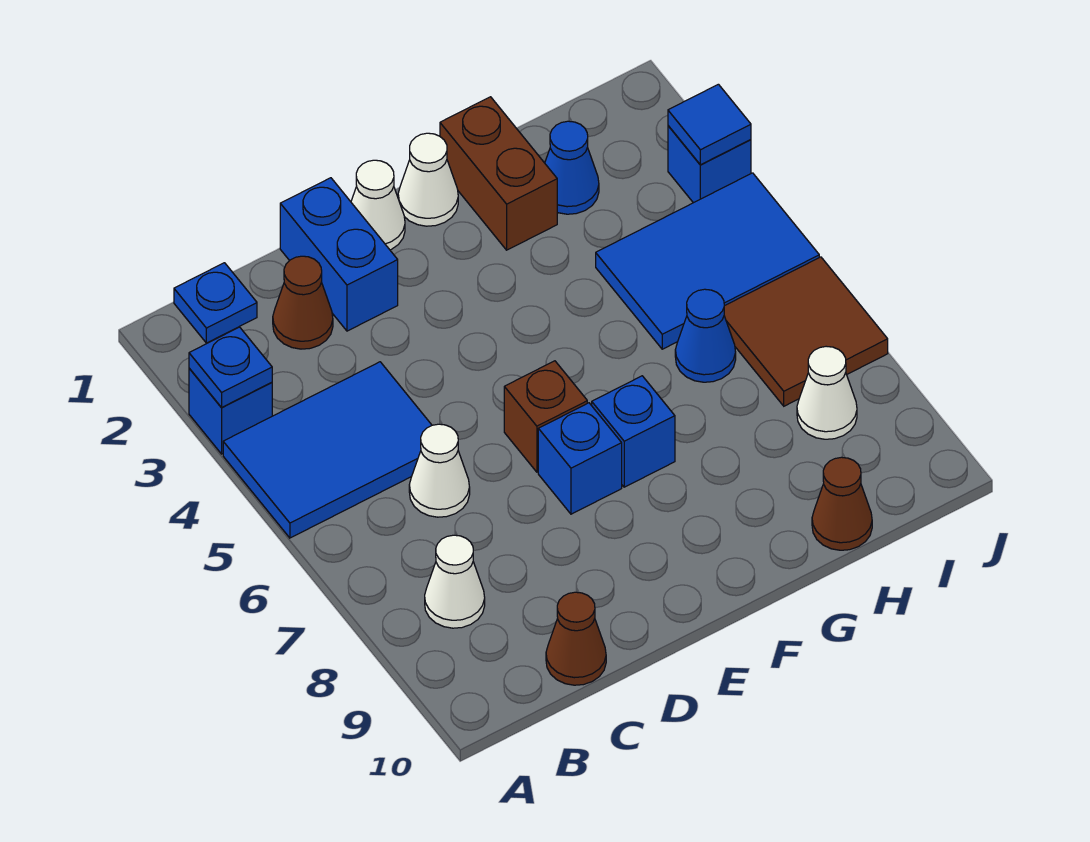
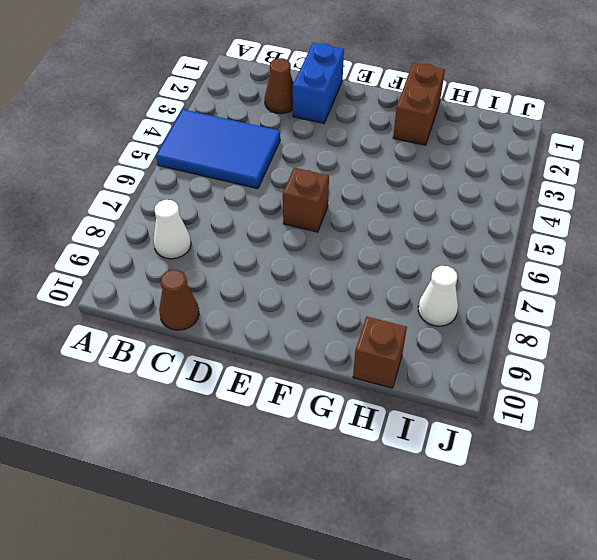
brown brick H10 level 1 -> brown cone H10 level 1
none -> blue brick A3 level 1
none -> blue plate B1 level 1
none -> white cone C6 level 1

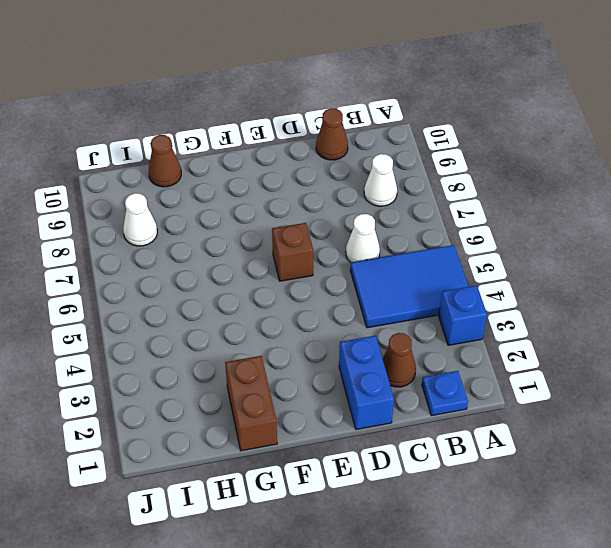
none -> white cone E1 level 1
none -> blue brick E7 level 1
none -> white cone F1 level 1

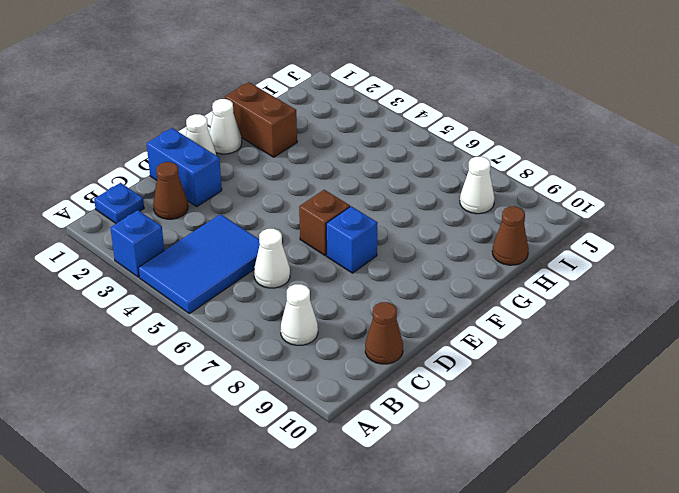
none -> blue brick F7 level 1
none -> blue cone H2 level 1
none -> blue tile H4:J5 level 1

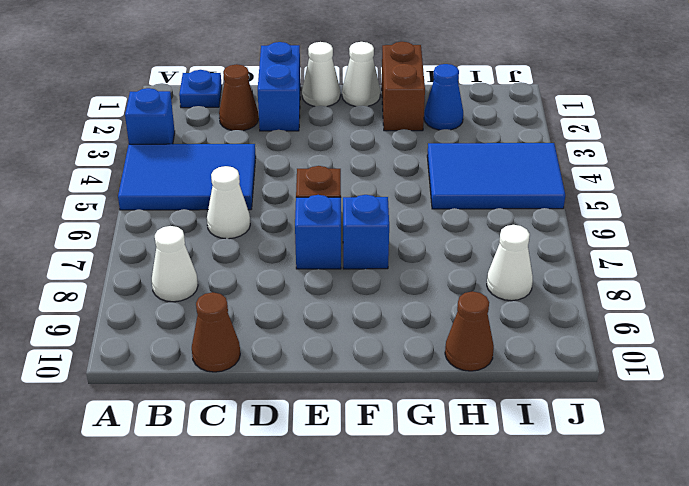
none -> blue cone H6 level 1
none -> brown tile I6:J7 level 1
none -> blue brick J3 level 1

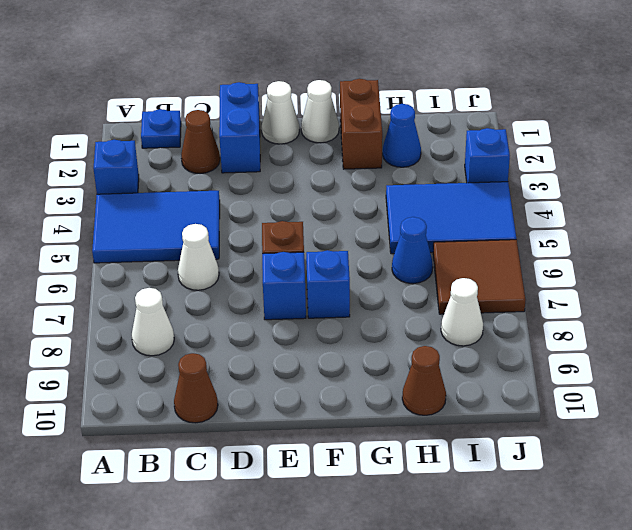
none -> blue plate A3 level 2
none -> blue tile J3 level 2

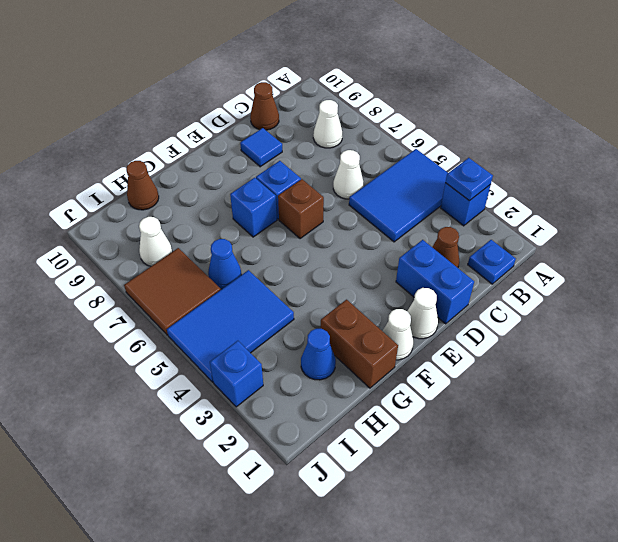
blue tile D9 level 1 -> blue tile J3 level 2

